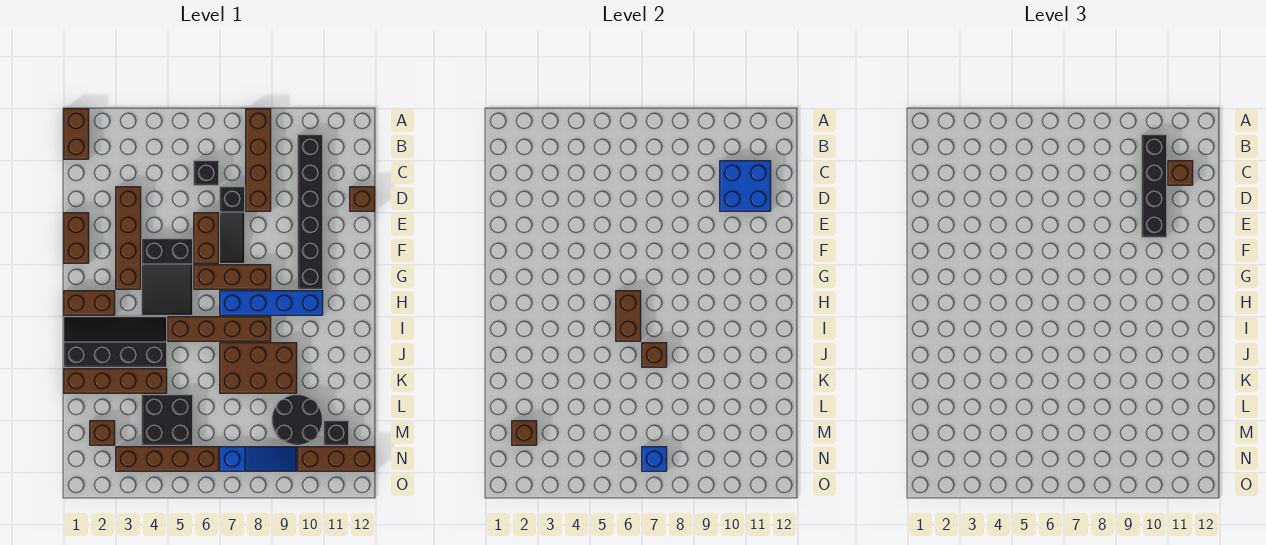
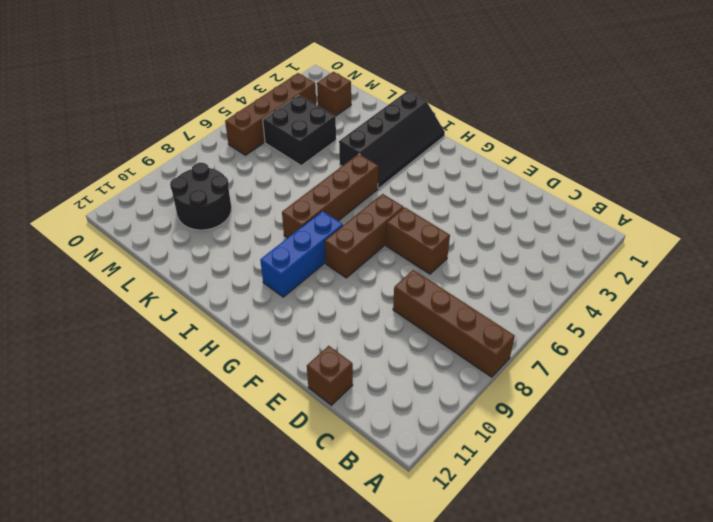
blue brick H8:H10 level 1 -> blue brick H7:H10 level 1
none -> brown brick A1:B1 level 1
none -> black brick B10:G10 level 1
none -> black brick C6 level 1
none -> brown brick D3:G3 level 1

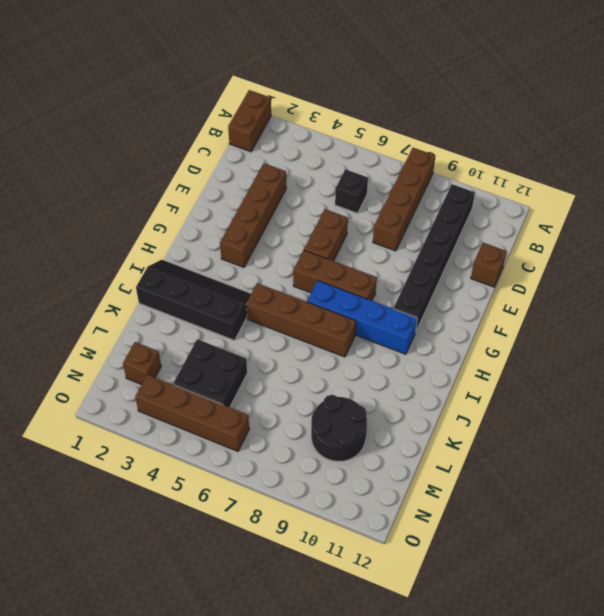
none -> black slope D7:F7 level 1 top D
none -> brown brick E1:F1 level 1
none -> black slope F4:H5 level 1 top F
none -> brown brick H1:H2 level 1

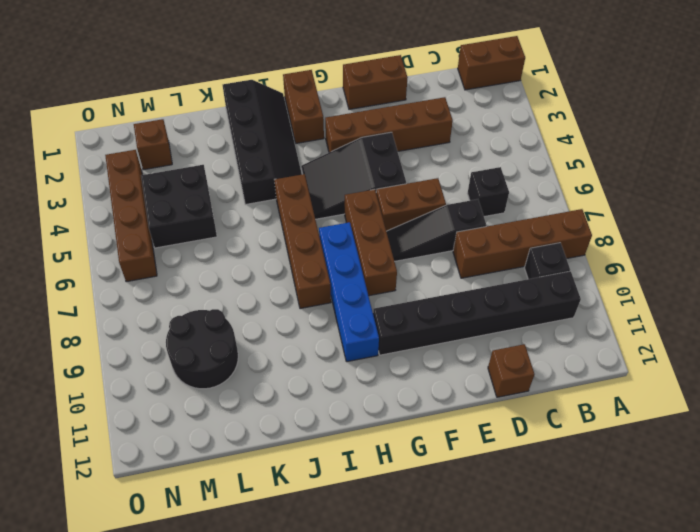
black brick B9 level 1 -> black brick M11 level 1
none -> brown brick J7:K9 level 1
none -> brown brick K1:K4 level 1
none -> blue slope N7:N9 level 1 top 7
none -> brown brick N10:N12 level 1

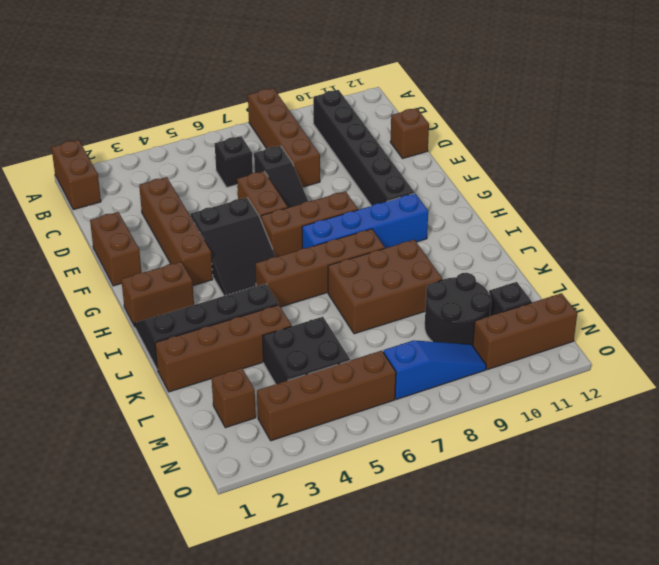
none -> blue brick C10:D11 level 2
none -> brown brick H6:I6 level 2
none -> brown brick J7 level 2
none -> brown brick M2 level 2

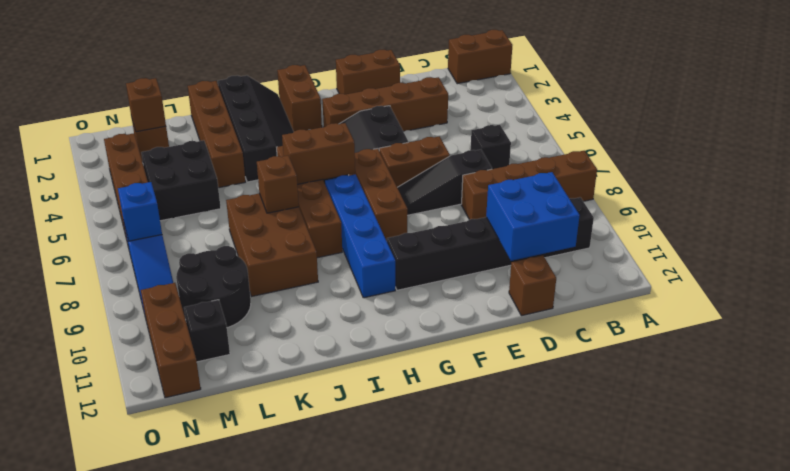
none -> black brick B10:E10 level 3
none -> brown brick C11 level 3

